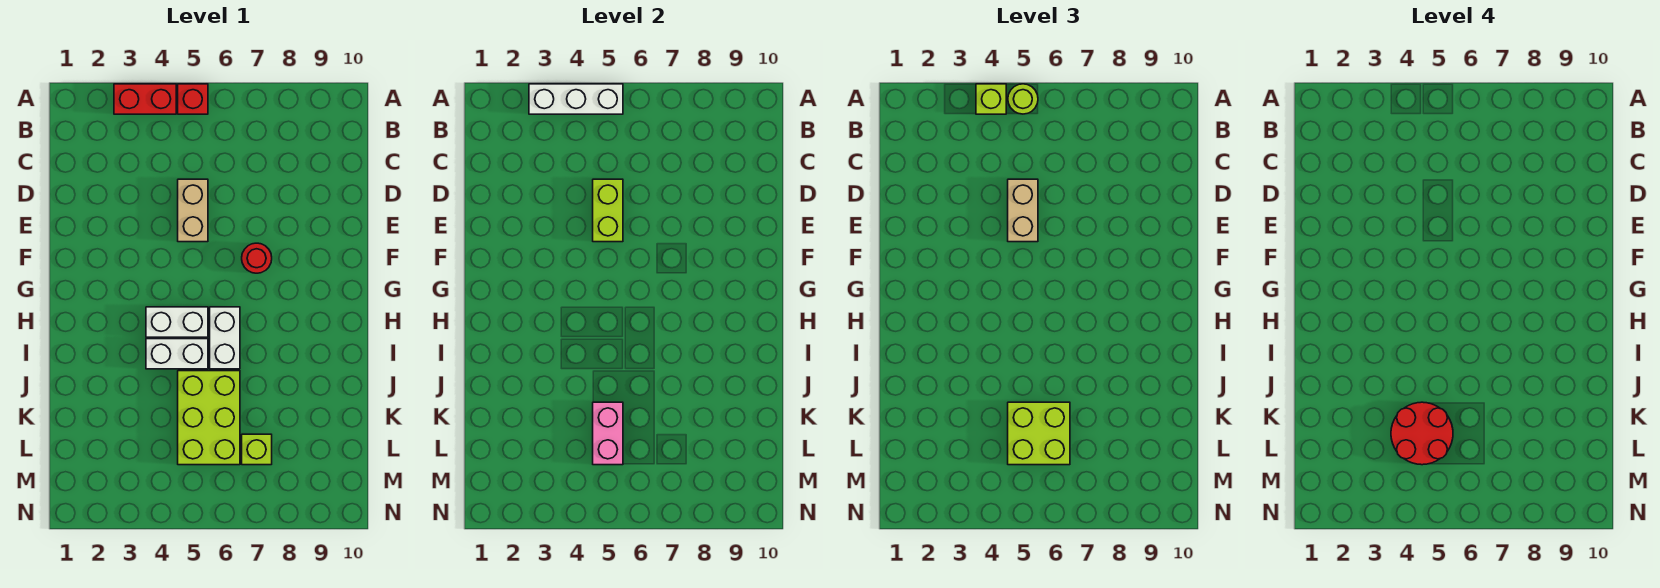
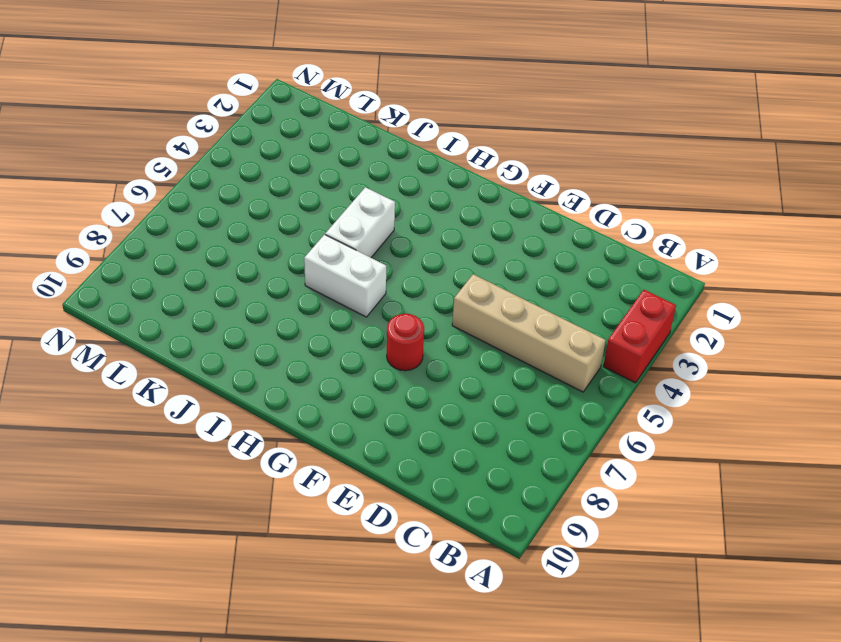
tan brick B5:E5 level 1 -> tan brick D5:E5 level 1
none -> red brick A5 level 1
none -> white brick H4:H5 level 1
none -> lime brick J5:L6 level 1

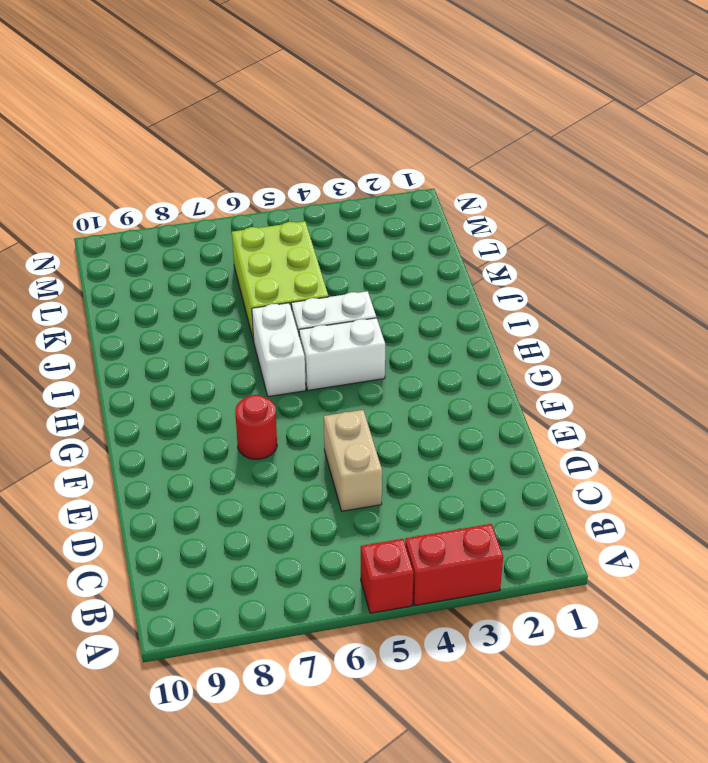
none -> lime brick L7 level 1
none -> white brick A3:A5 level 2
none -> lime brick D5:E5 level 2

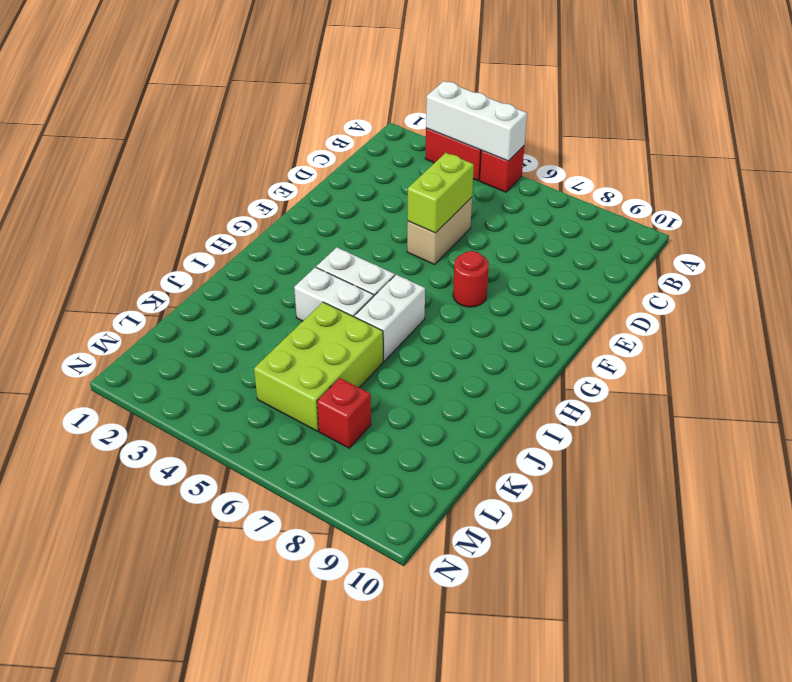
red brick L7 level 1 -> lime brick L7 level 1
none -> pink brick K5:L5 level 2
none -> lime brick A4 level 3
none -> lime round brick A5 level 3

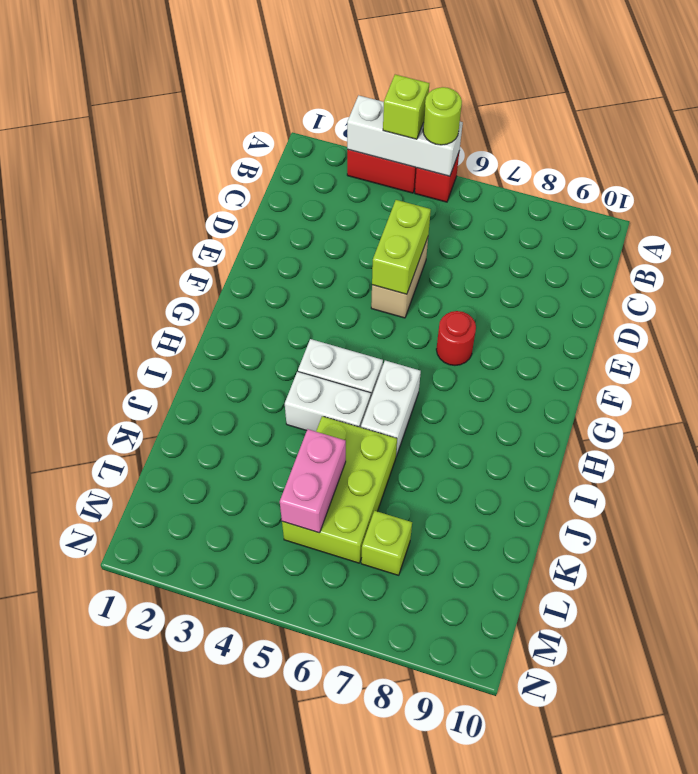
none -> tan brick D5:E5 level 3
none -> lime brick K5:L6 level 3
none -> red round brick K4:L5 level 4

